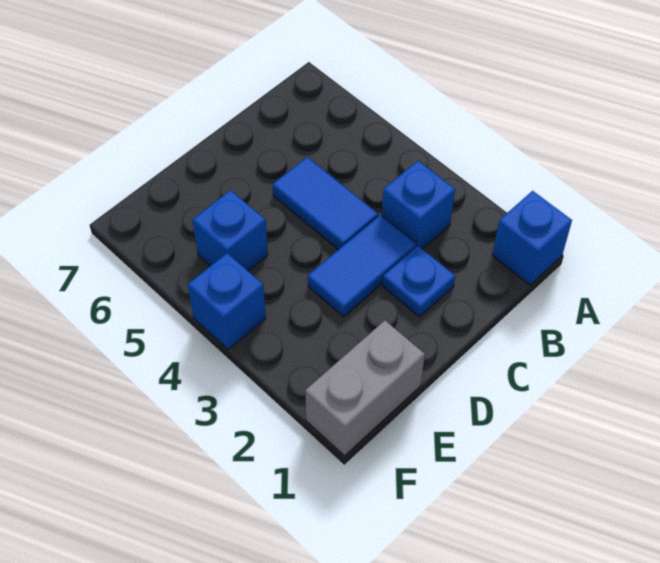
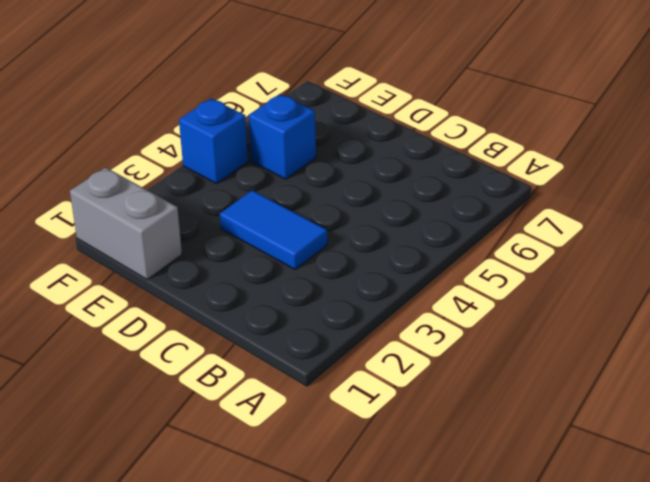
none -> blue brick A1 level 1
none -> blue brick B3 level 1

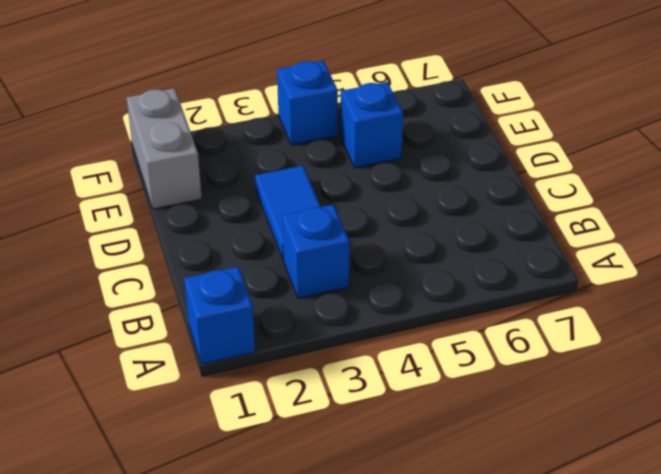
none -> blue plate C2 level 1
none -> blue tile C4:C5 level 1

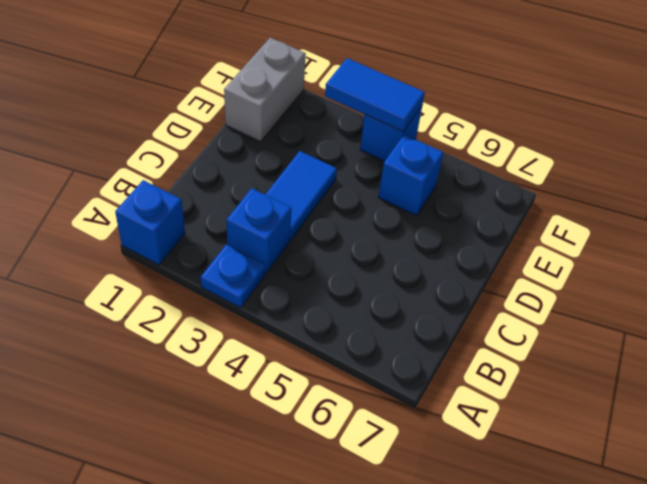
blue plate A3 level 1 -> blue plate C2 level 1
blue tile F3:F4 level 2 -> blue tile C4:C5 level 1

